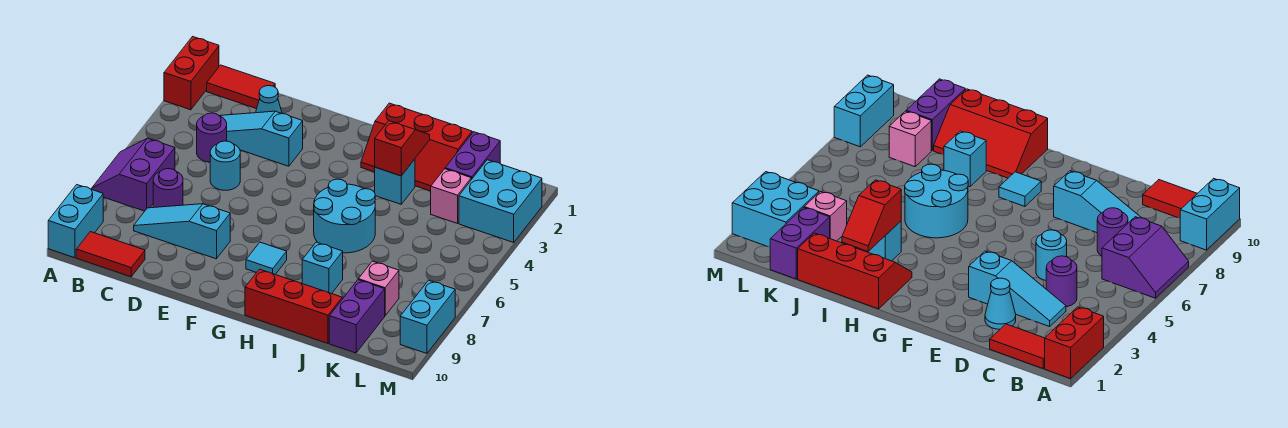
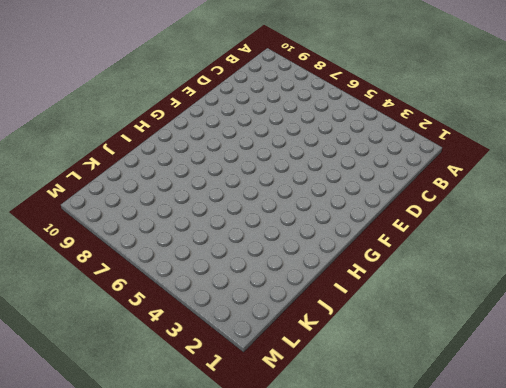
none -> red brick A1:A2 level 1
none -> purple slope A6:B7 level 1 top B
none -> cyan brick A9:A10 level 1

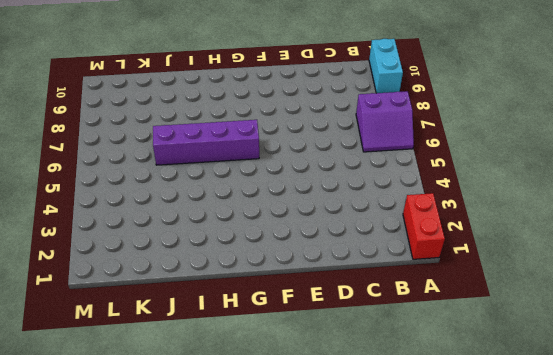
purple slope A6:B7 level 1 top 7 -> purple slope A6:B7 level 1 top B
purple brick G6:J6 level 1 -> cyan round brick H5:I6 level 1
none -> red tile B1:C1 level 1
none -> red tile B10:C10 level 1
none -> cyan slope C3:E3 level 1 top E

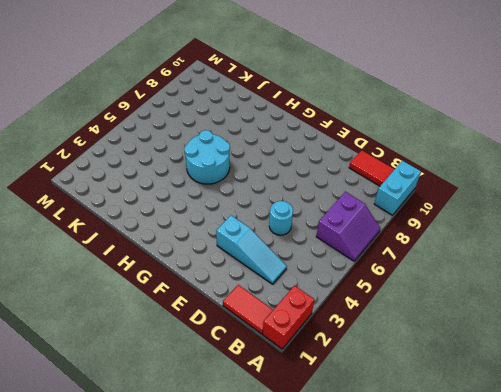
none -> purple round brick C4 level 1
none -> purple round brick C7 level 1
none -> cyan slope C8:E8 level 1 top E

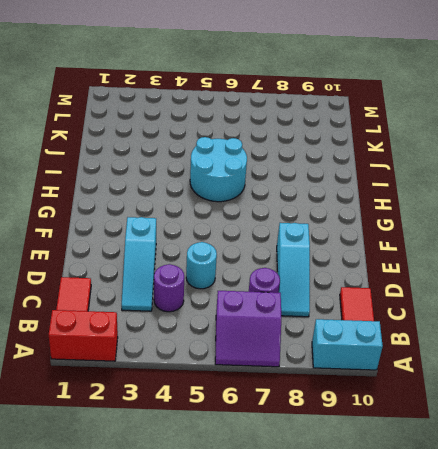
none -> cyan cone D2 level 1
none -> cyan tile G8 level 1
none -> red slope H1:J2 level 1 top 1

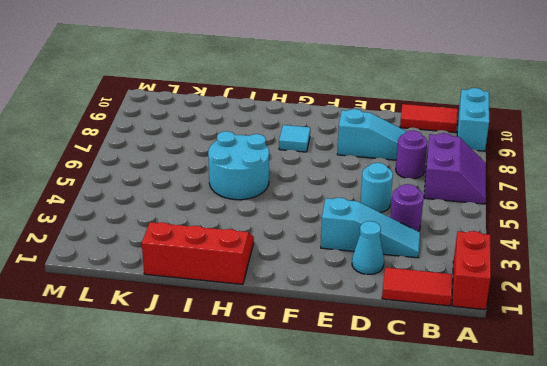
none -> red slope H9:J10 level 1 top 10
none -> cyan brick I3 level 1
none -> cyan brick I8 level 1

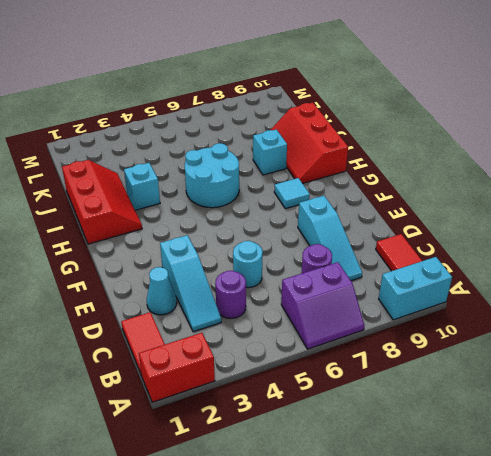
none -> purple brick K1:K2 level 1
none -> pink brick K3 level 1
none -> pink brick K8 level 1

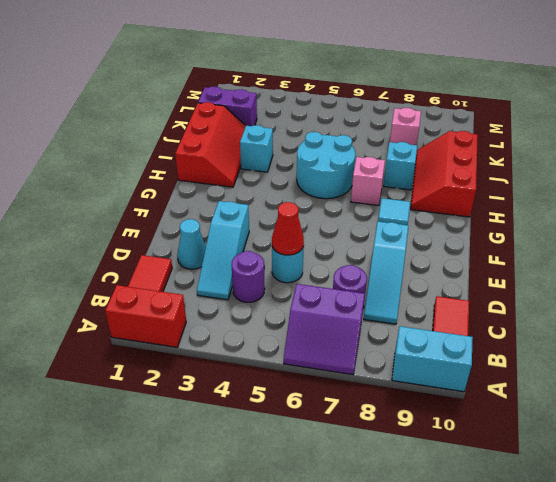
red cone D5 level 2 -> none
pink brick H7 level 1 -> pink brick K3 level 1
none -> purple brick K9:K10 level 1
none -> cyan brick L2:M3 level 1
none -> cyan brick M8:M9 level 1

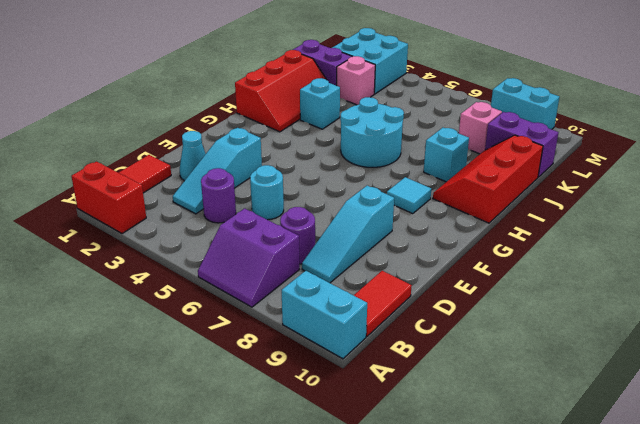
none -> red slope I2:I3 level 2 top 3

